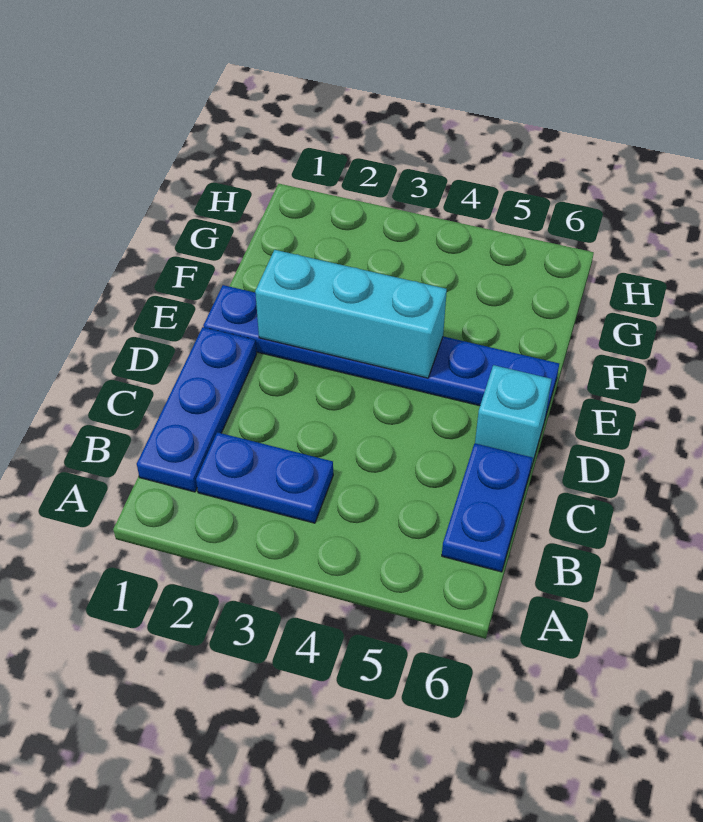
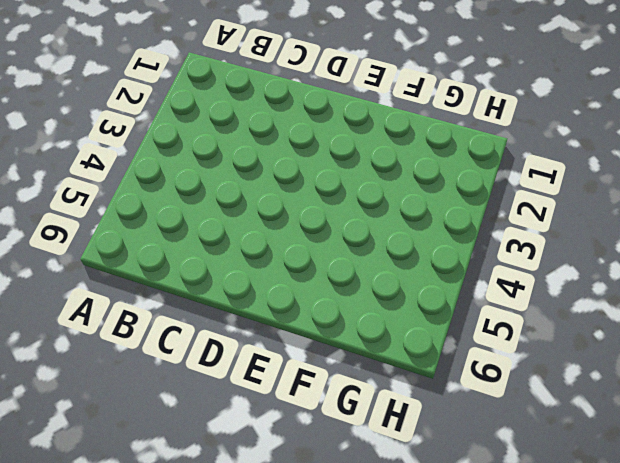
none -> blue plate B1:D1 level 1
none -> blue plate B2:B3 level 1

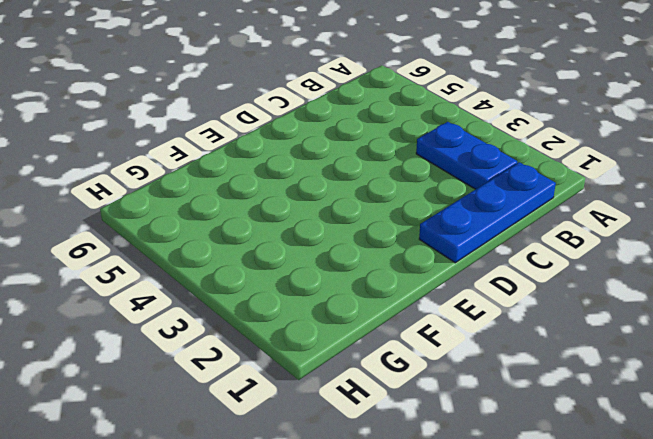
none -> blue plate B6:C6 level 1
none -> cyan brick D6 level 1

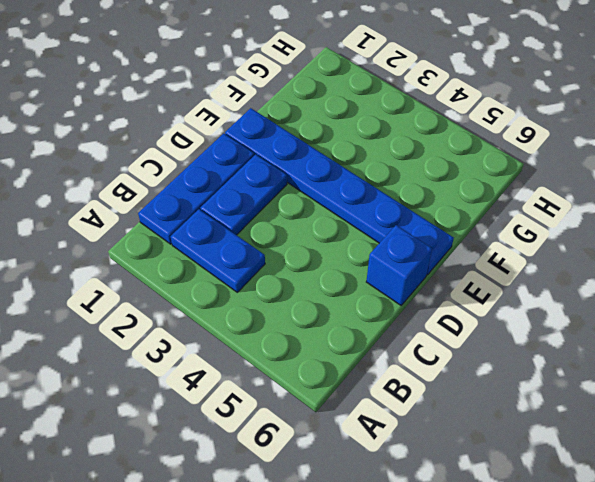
blue plate C2:D2 level 1 -> blue plate B6:C6 level 1
blue brick D6 level 1 -> cyan brick D6 level 1
none -> cyan brick E2:E4 level 2

